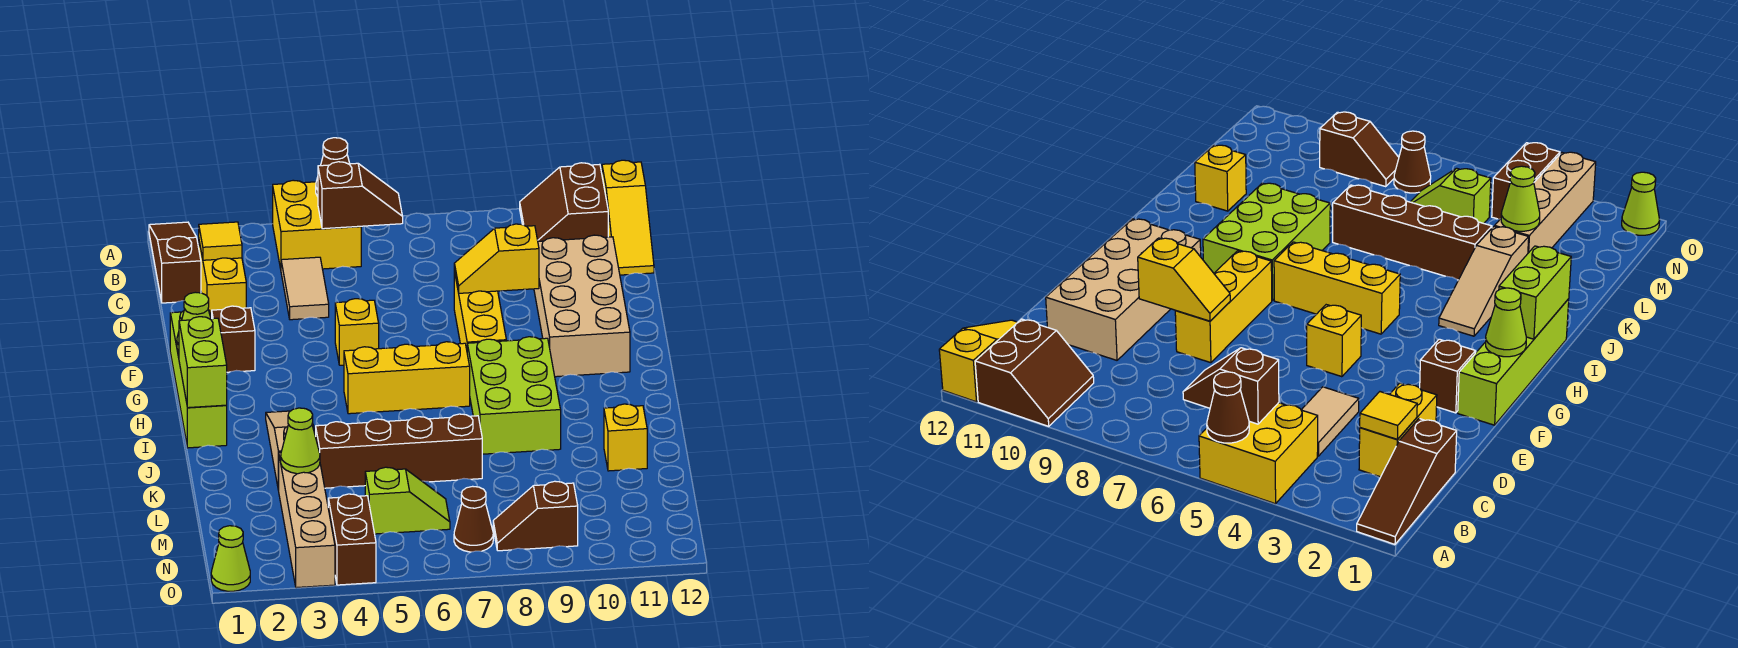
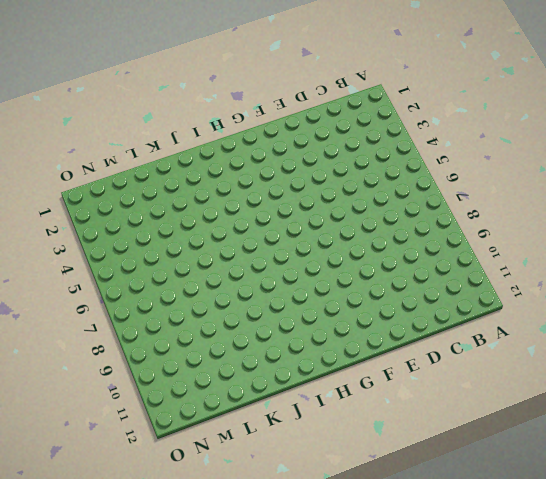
none -> brown slope A1:C1 level 1 top C
none -> yellow brick A4:B5 level 1
none -> brown slope A10:B11 level 1 top 11

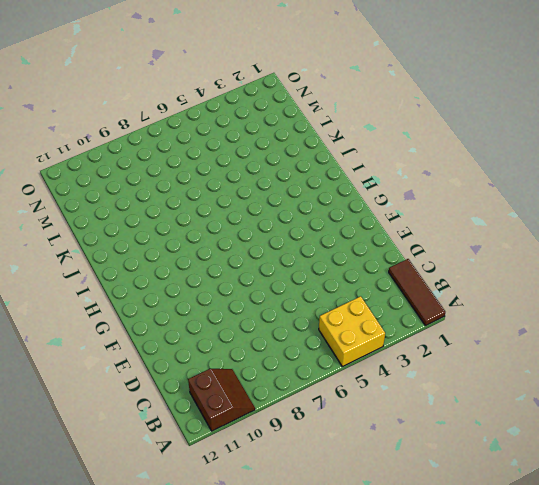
brown tile A1:C1 level 1 -> brown slope A1:C1 level 1 top C
none -> yellow slope A12:C12 level 1 top A
none -> yellow brick C2:D2 level 1
none -> tan tile C4:D4 level 1

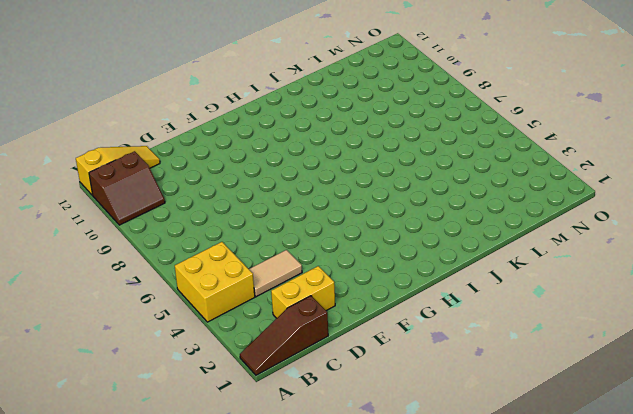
none -> tan brick D10:G11 level 1
none -> yellow brick E8:G8 level 1
none -> lime brick F1:I1 level 1

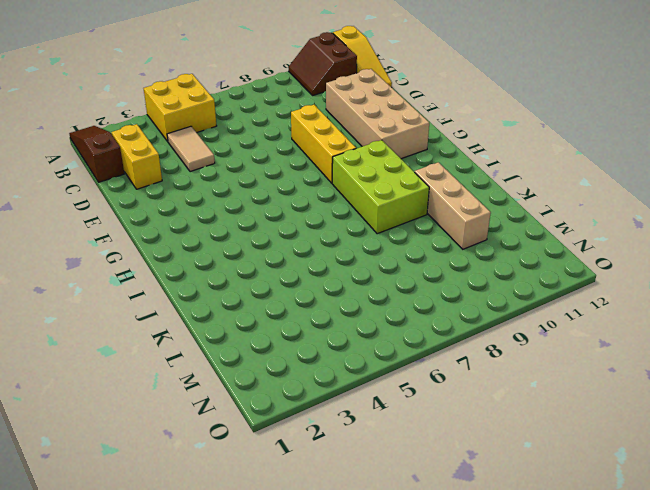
tan brick J10:L10 level 1 -> none
none -> lime brick F1:I1 level 1
none -> brown brick F2 level 1
none -> yellow brick F5 level 1

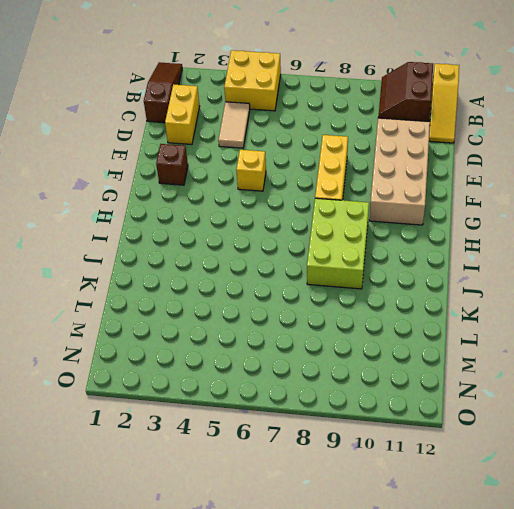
none -> lime brick F1:I1 level 1
none -> yellow brick H5:H7 level 1
none -> tan slope I3:K3 level 1 top K

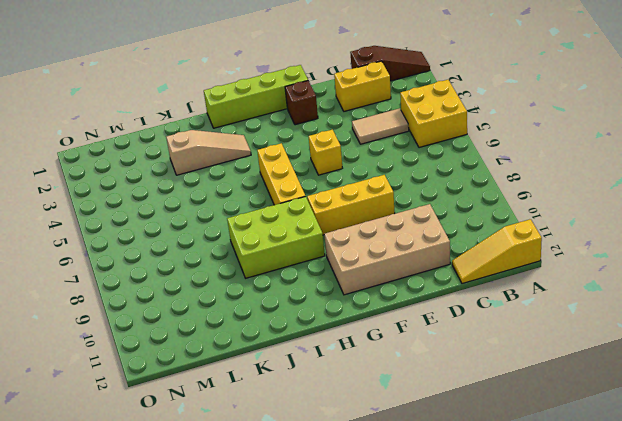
none -> brown slope A10:B11 level 1 top 11
none -> brown brick K4:K7 level 1
none -> yellow brick K11 level 1

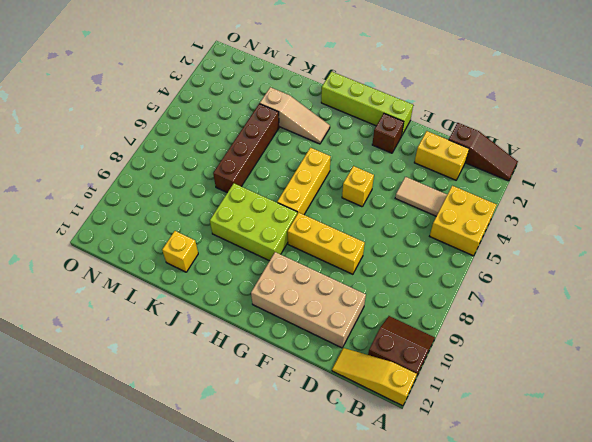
none -> tan brick L3:O3 level 1
none -> lime slope M5:M6 level 1 top 5
none -> brown brick N4:O4 level 1

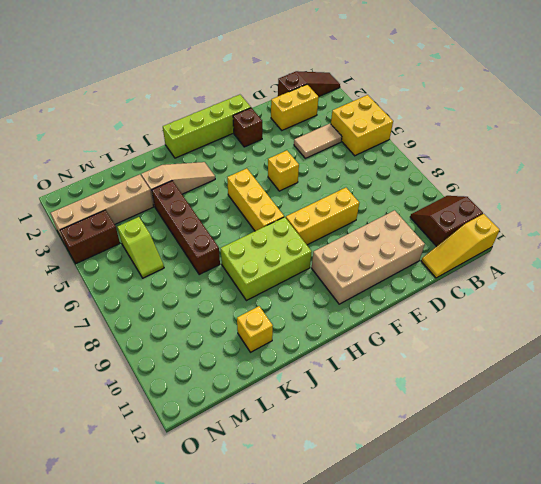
none -> brown cone N7 level 1
none -> brown slope N8:N9 level 1 top 9
none -> lime cone O1 level 1

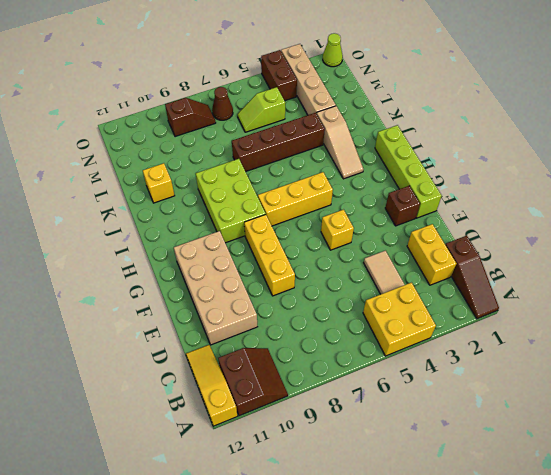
none -> brown cone A5 level 2
none -> brown slope B5:B6 level 2 top 5
none -> yellow tile C2 level 2

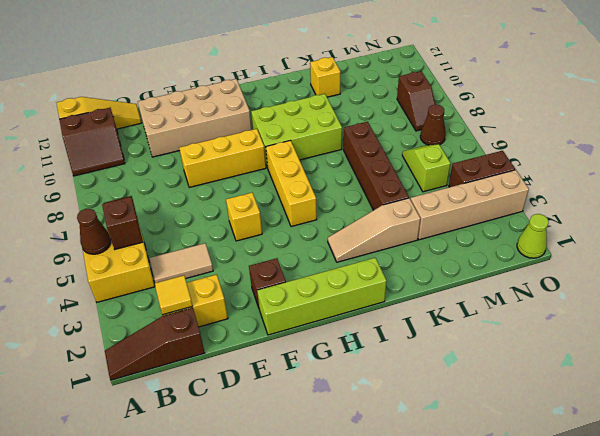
none -> yellow slope E8:E9 level 2 top 9
none -> lime cone G1 level 2
none -> lime brick H1:I1 level 2

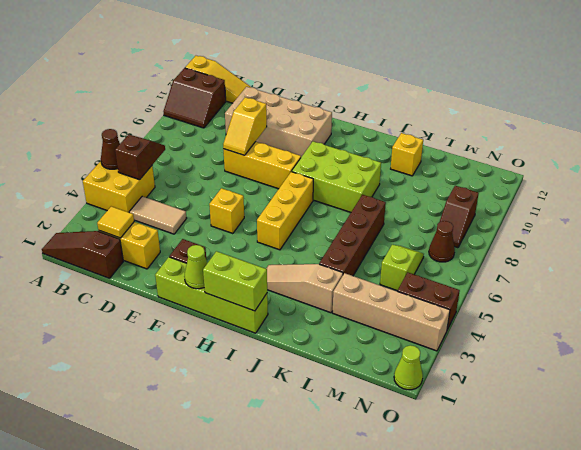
none -> lime cone L3 level 2

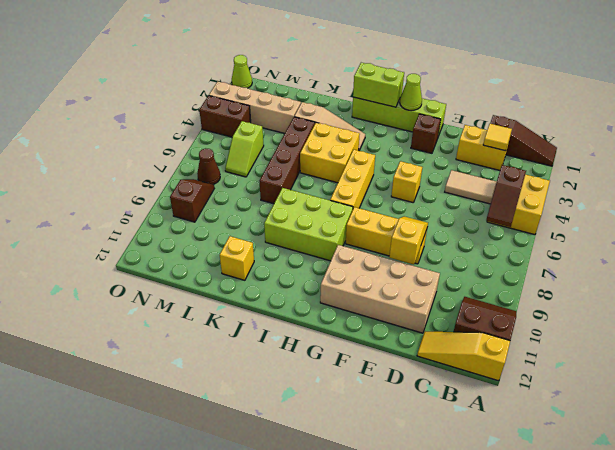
yellow brick I4:J5 level 1 -> none
none -> brown cone A5 level 2
none -> lime cone L3 level 2

